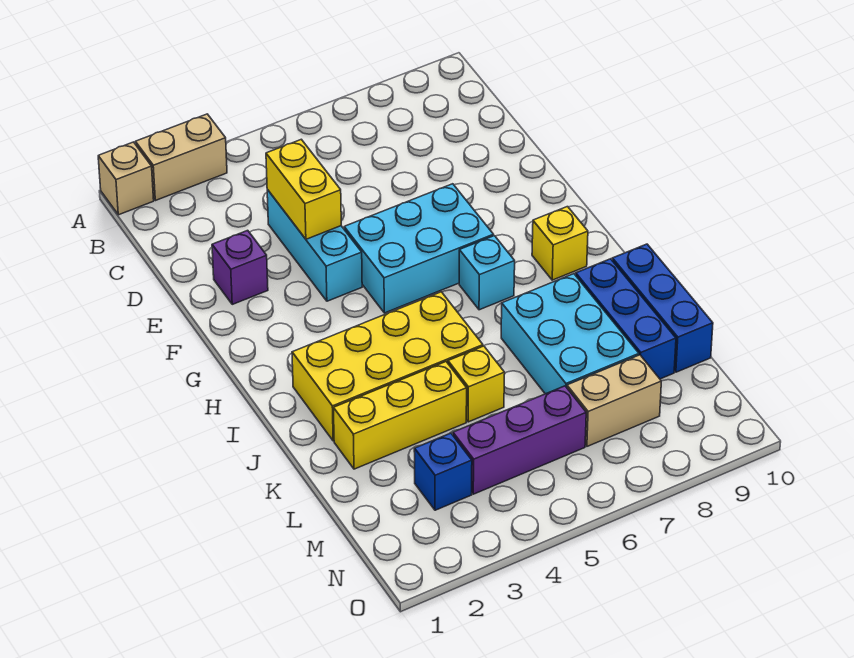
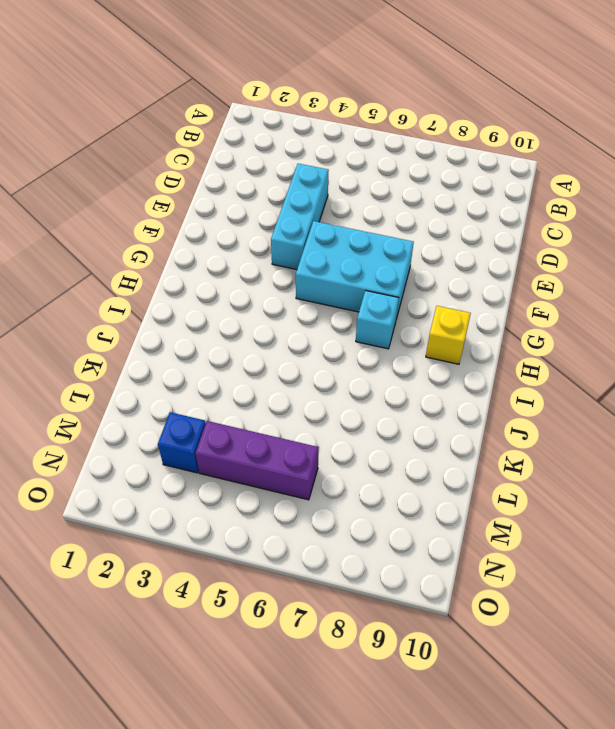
none -> tan brick A1 level 1
none -> tan brick A2:A3 level 1
none -> purple brick E2 level 1

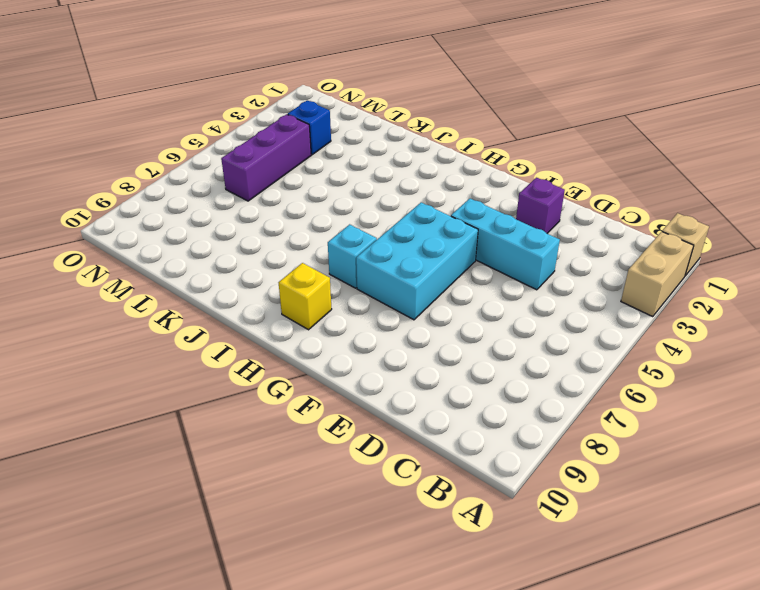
none -> yellow brick I2:J5 level 1
none -> cyan brick J7:L8 level 1
none -> blue brick J9:L9 level 1

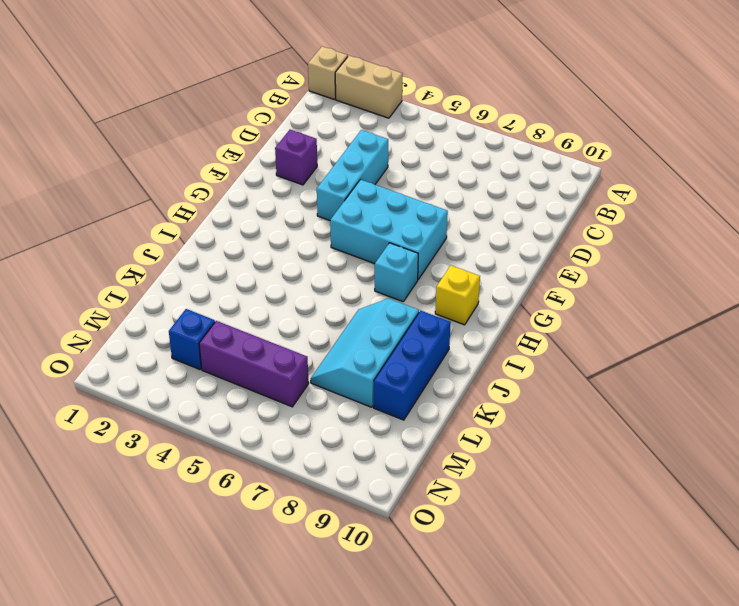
cyan slope J7:L8 level 1 top 8 -> cyan brick J7:L8 level 1
none -> yellow brick I2:J5 level 1
none -> blue brick J10:L10 level 1
none -> yellow brick K2:K4 level 1

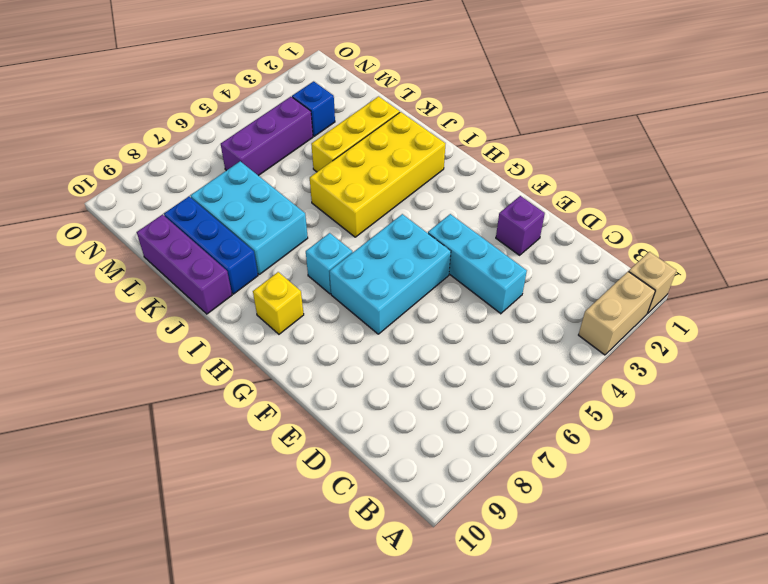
purple brick J10:L10 level 1 -> blue brick J10:L10 level 1
none -> yellow brick K5 level 1
none -> tan brick M7:M8 level 1
none -> yellow brick D4:E4 level 2

